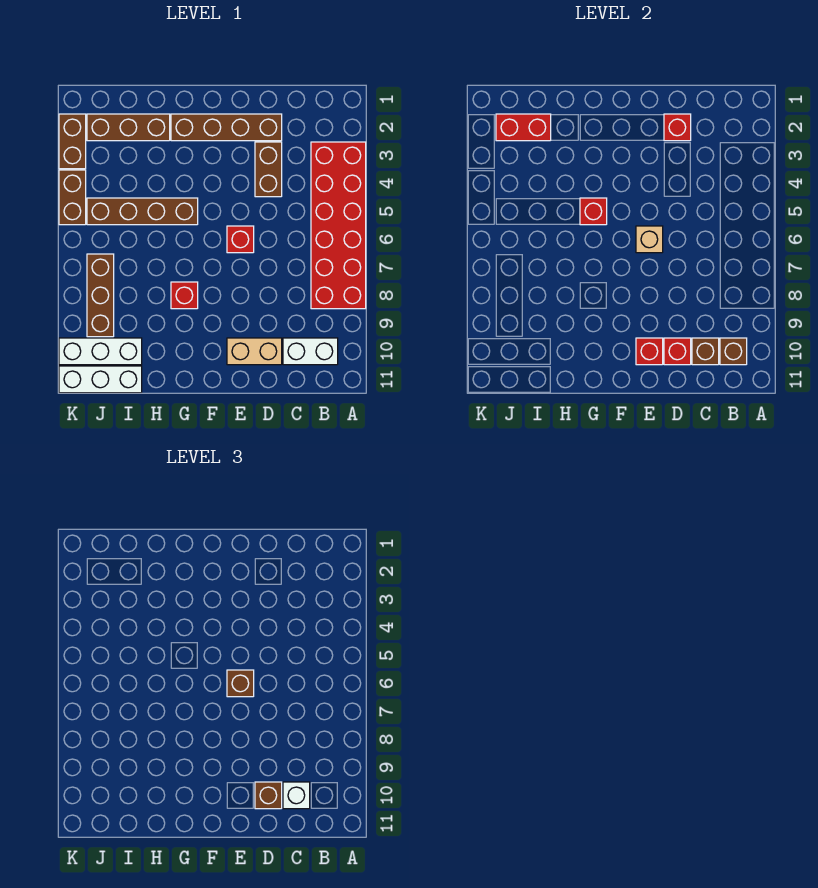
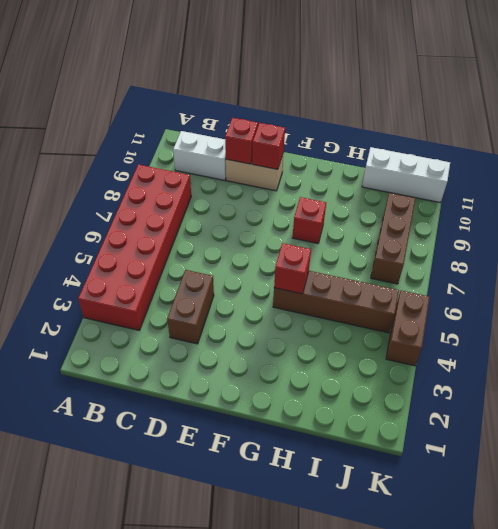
none -> brown brick D2:G2 level 1
none -> red brick E6 level 1
none -> brown brick H2:J2 level 1

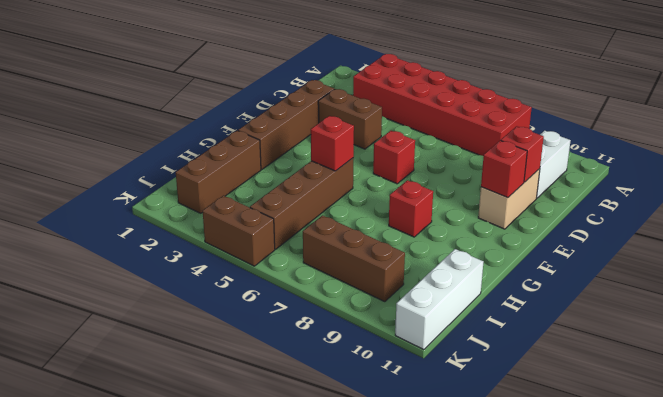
none -> white brick I10:K10 level 1
none -> brown brick K2:K3 level 1
none -> brown brick B10 level 2

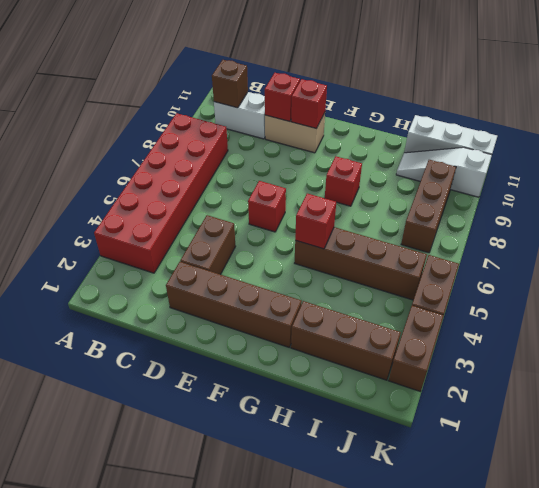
white slope I10:K10 level 1 top K -> white brick I10:K10 level 1
none -> brown brick C10 level 2
none -> red brick D2 level 2
none -> tan brick E6 level 2

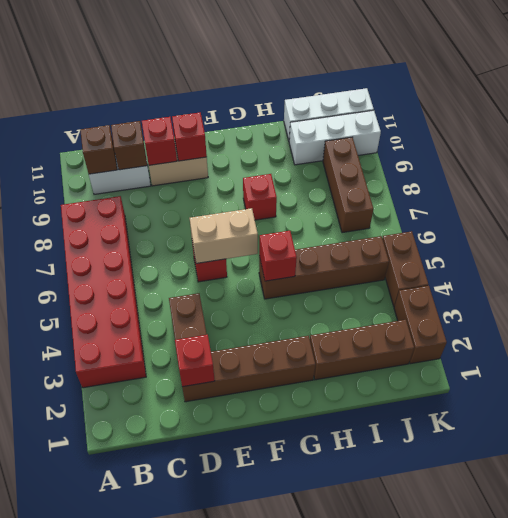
tan brick E6:F6 level 2 -> tan brick E6 level 2
none -> red brick I2:J2 level 2
none -> white brick C10 level 3
none -> brown brick D10 level 3

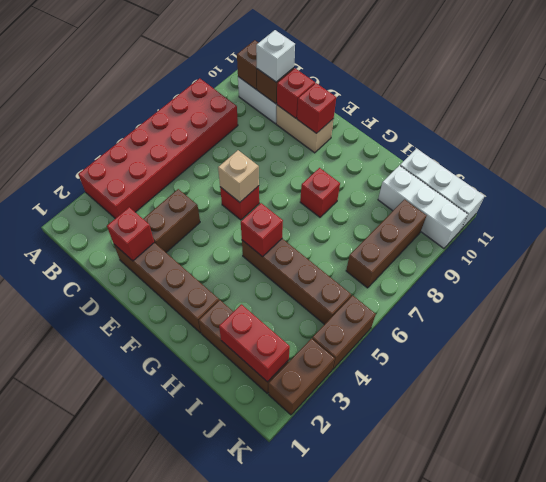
none -> brown brick D10 level 3
none -> brown brick E6 level 3

